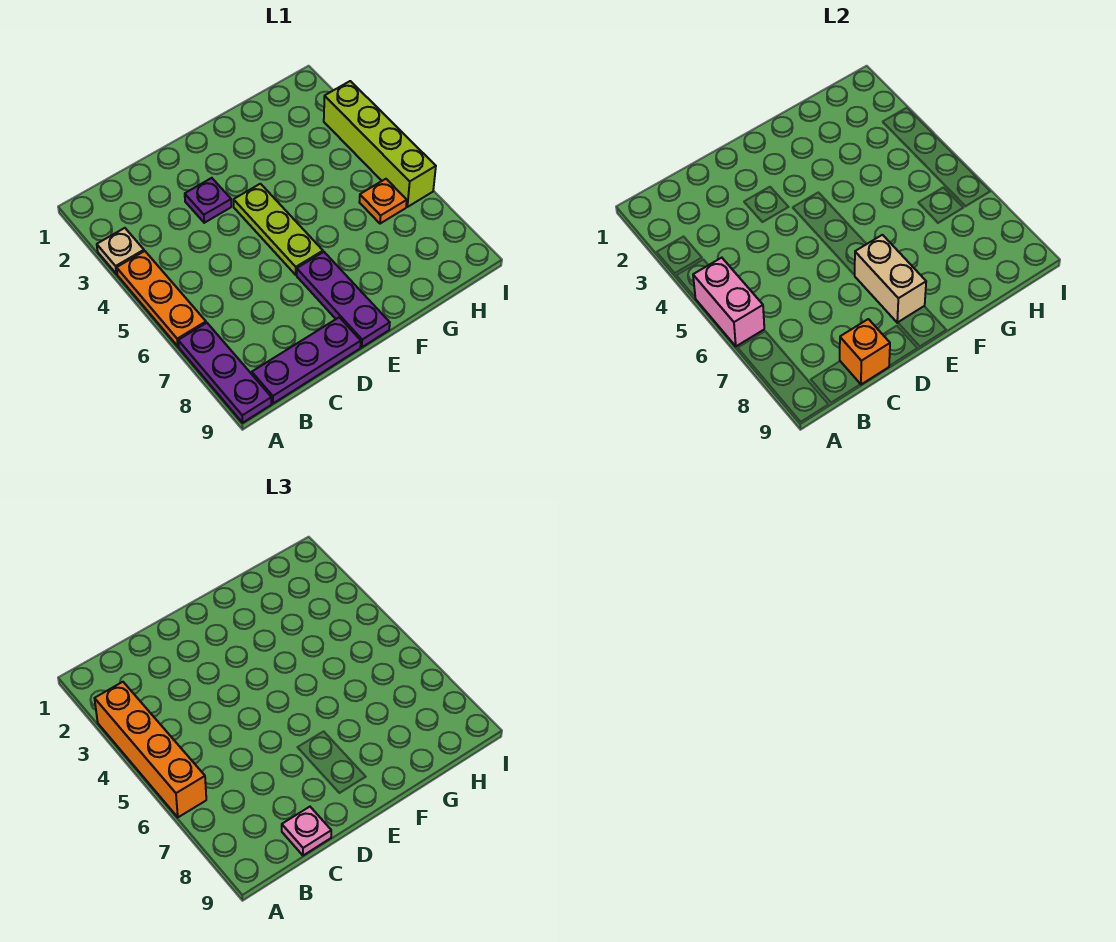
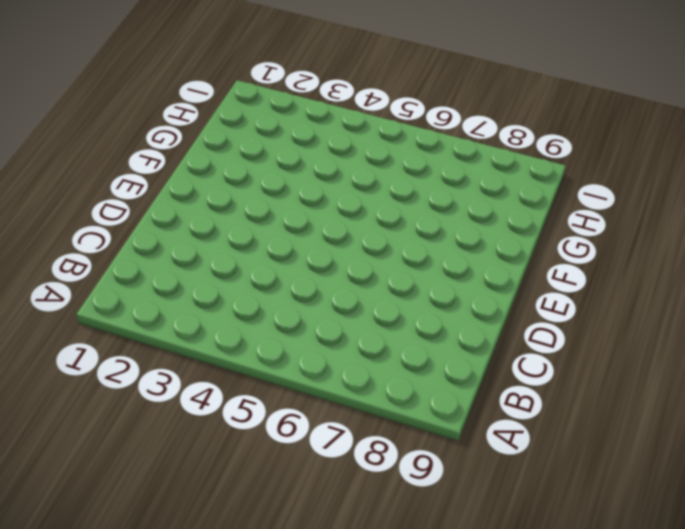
none -> tan plate A3 level 1
none -> orange plate A4:A6 level 1
none -> purple plate A7:A9 level 1

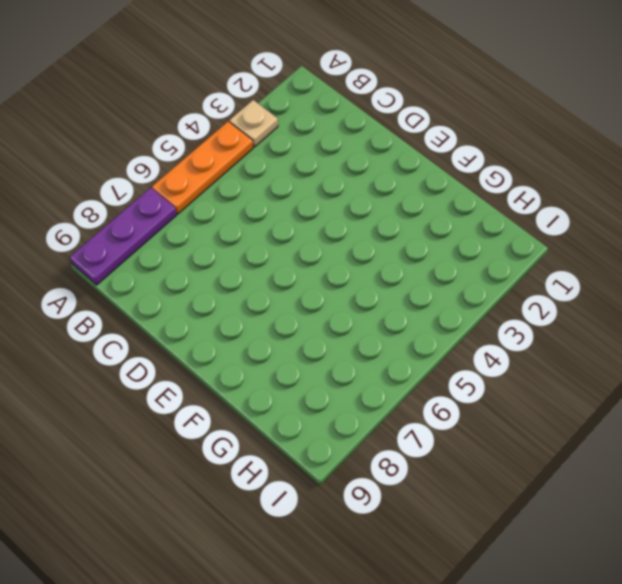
none -> purple plate B9:D9 level 1
none -> purple plate D3 level 1
none -> lime plate E4:E6 level 1

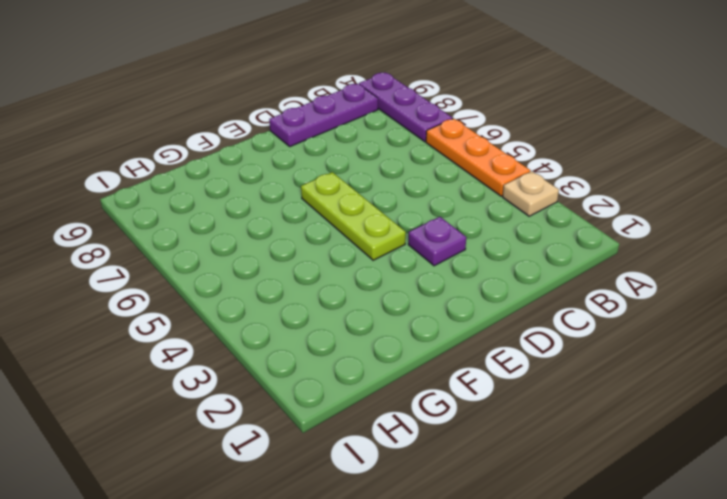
none -> purple plate E7:E9 level 1
none -> orange plate H6 level 1
none -> lime brick I3:I6 level 1

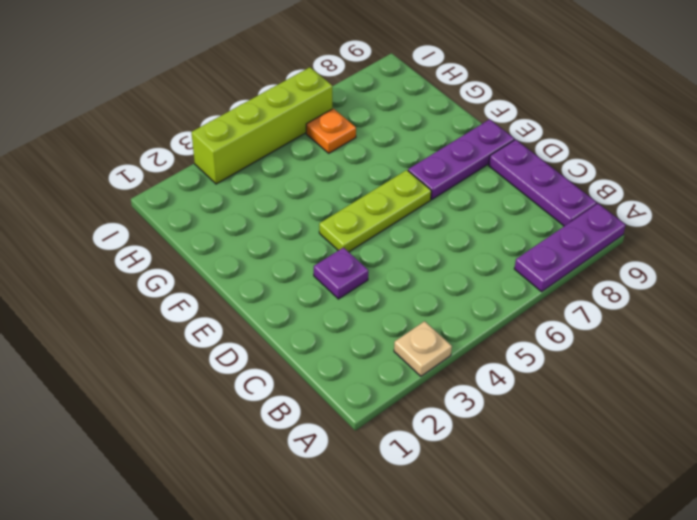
none -> orange plate A4:A6 level 1
none -> pink brick A5:A6 level 2
none -> orange brick C9 level 2

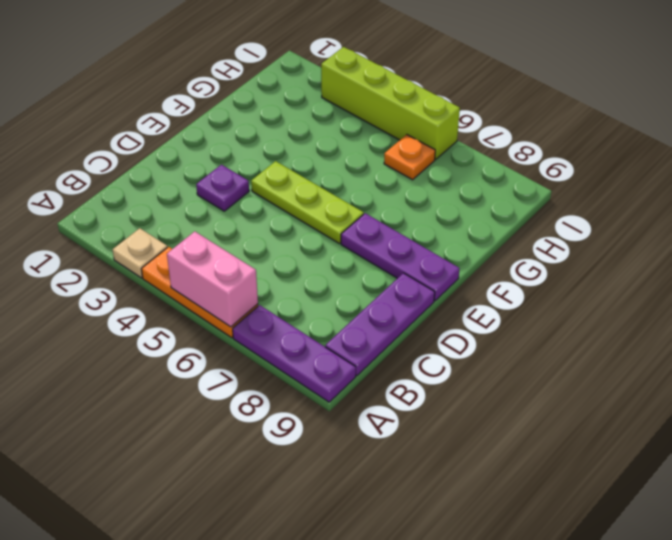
none -> orange brick C9 level 2
none -> tan brick E7:E8 level 2
none -> orange brick A3:A6 level 3

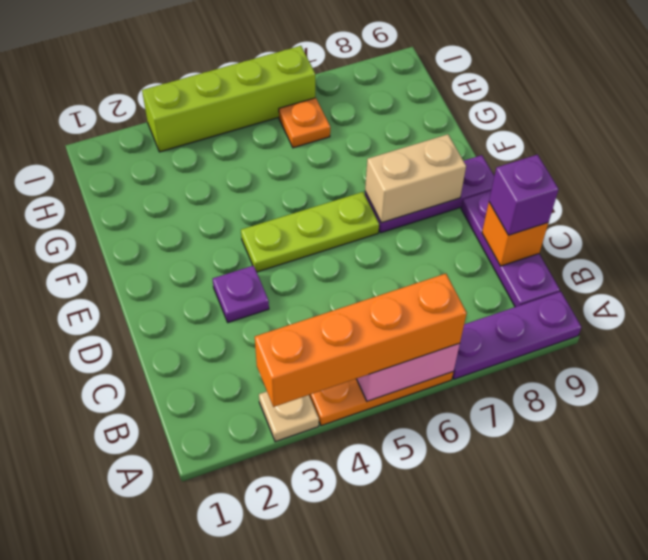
purple brick C9 level 3 -> pink plate C9 level 3

